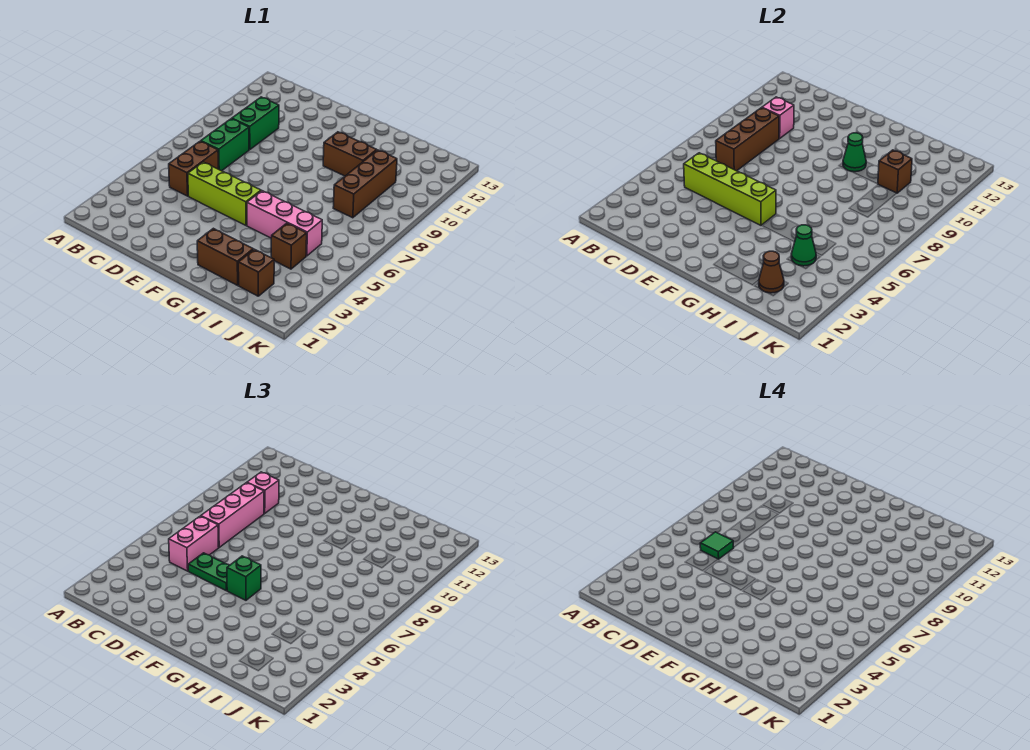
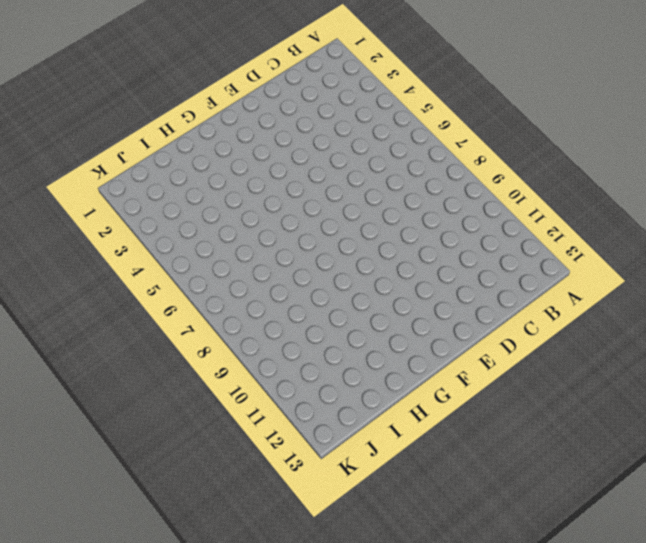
none -> brown brick C5:C6 level 1
none -> green brick C7:C8 level 1
none -> green brick C9:C10 level 1

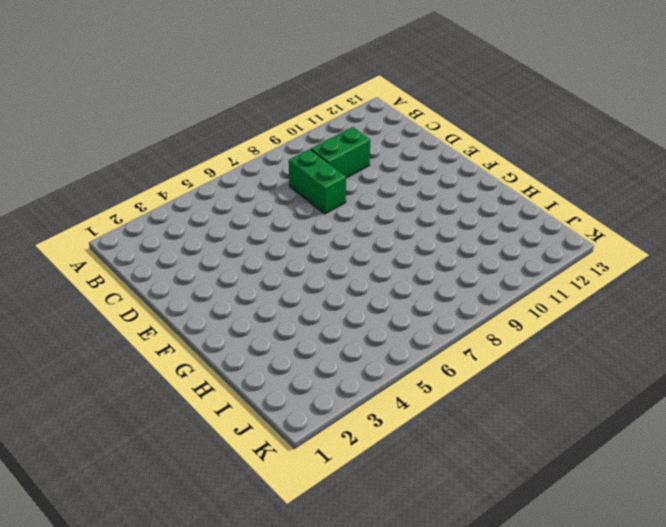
green brick C8:D8 level 1 -> green brick C7:C8 level 1
none -> brown brick C5:C6 level 1
none -> lime brick D5:F5 level 1
none -> brown brick G2:H2 level 1

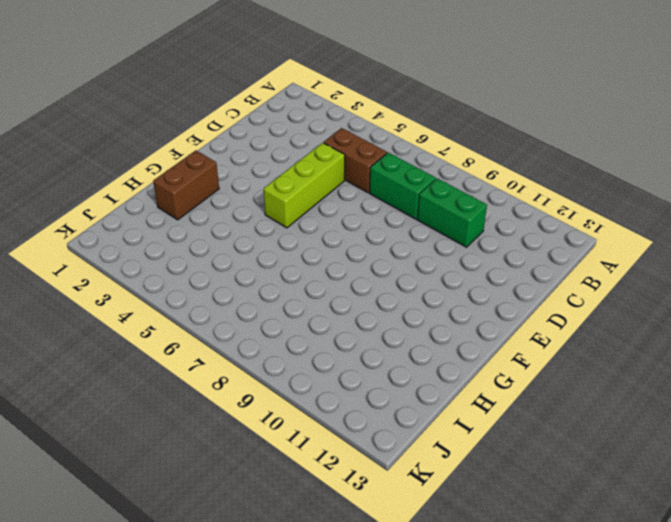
none -> pink brick G5:I5 level 1
none -> brown brick G10:H10 level 1
none -> brown brick I2 level 1

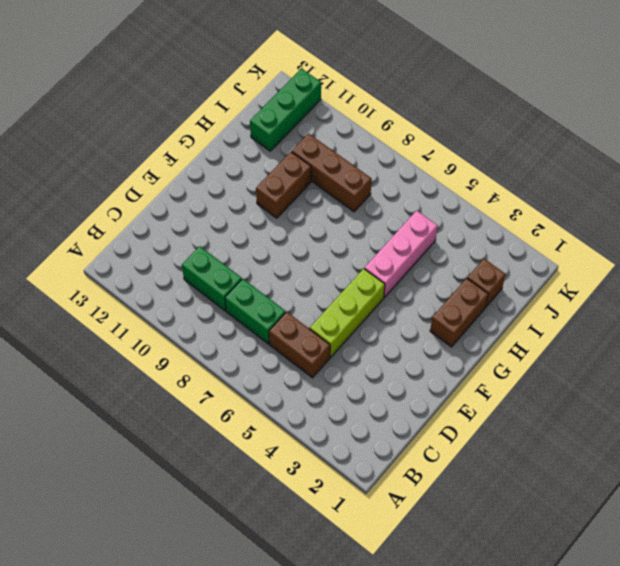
green brick I12:K12 level 1 -> none
none -> brown brick I4 level 1
none -> lime brick C5:F5 level 2
none -> brown brick C7:C9 level 2

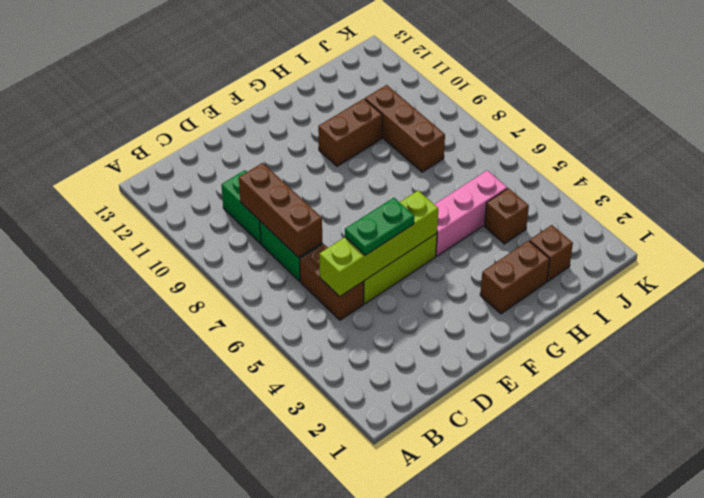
none -> pink brick C10 level 2
none -> green cone G10 level 2
none -> brown cone I2 level 2

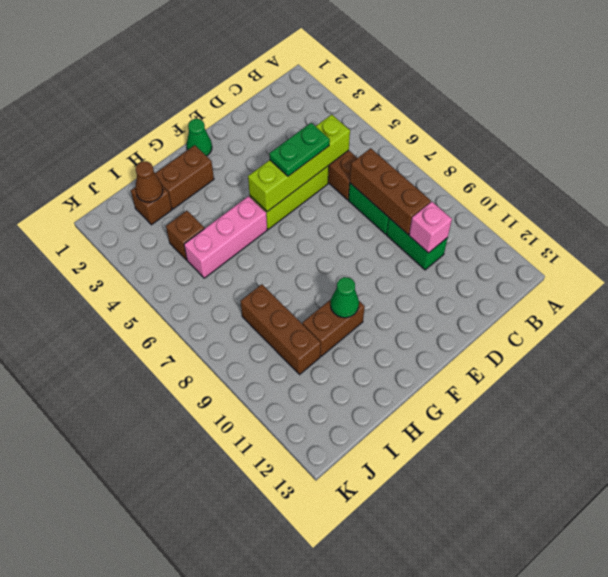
green cone F1 level 1 -> green cone I4 level 2
none -> brown brick I10 level 2
none -> pink brick C5:C6 level 3
none -> pink brick C7:C9 level 3

